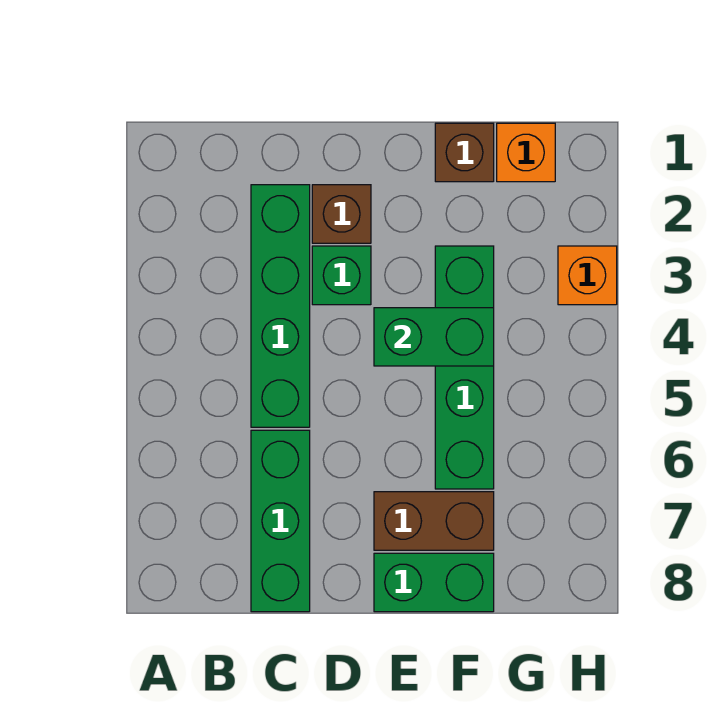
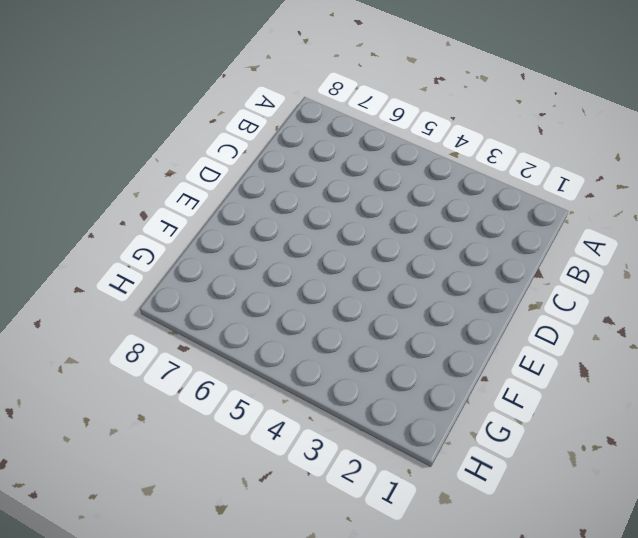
none -> green brick C2:C5 level 1
none -> green brick C6:C8 level 1

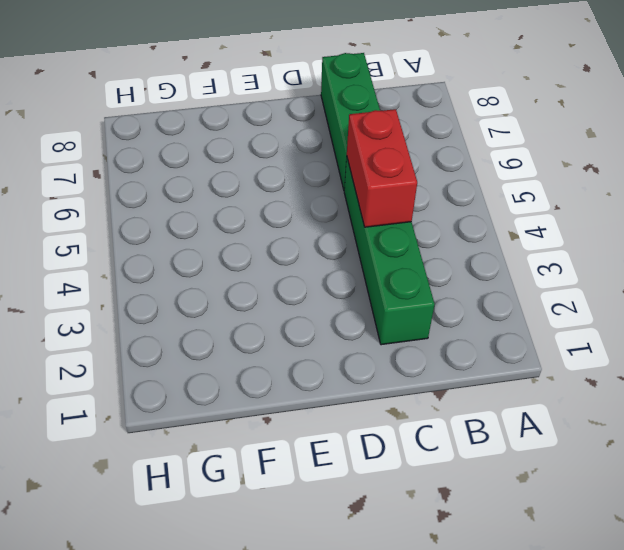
red brick C4:C5 level 2 -> none
none -> brown brick D2 level 1
none -> green brick D3 level 1

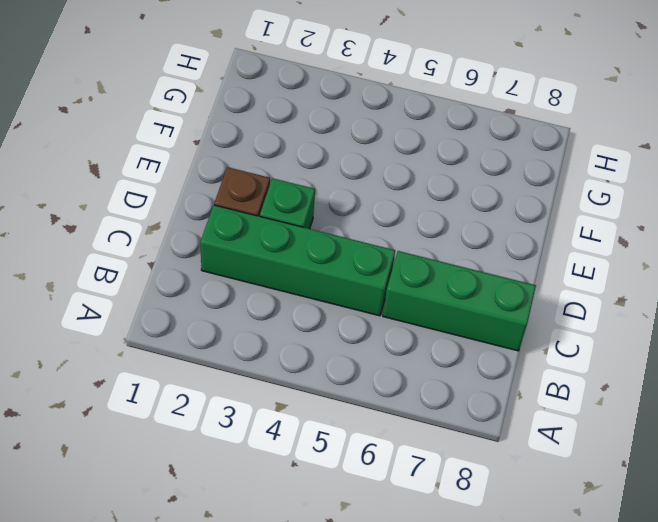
none -> brown brick E7:F7 level 1
none -> green brick E8:F8 level 1

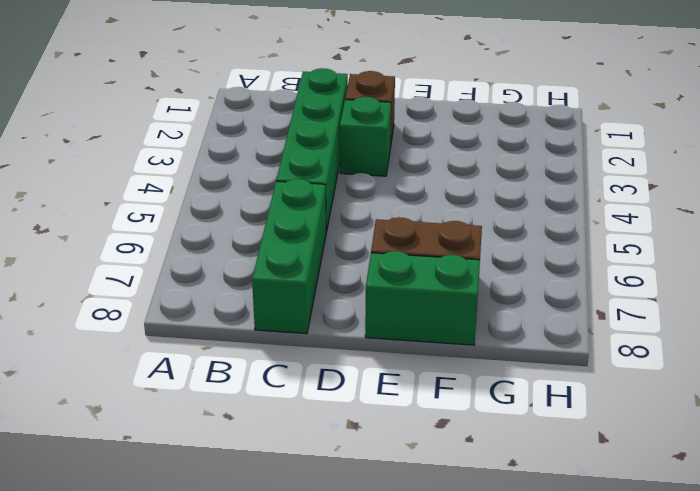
none -> brown brick F1 level 1
none -> green brick F3:F6 level 1

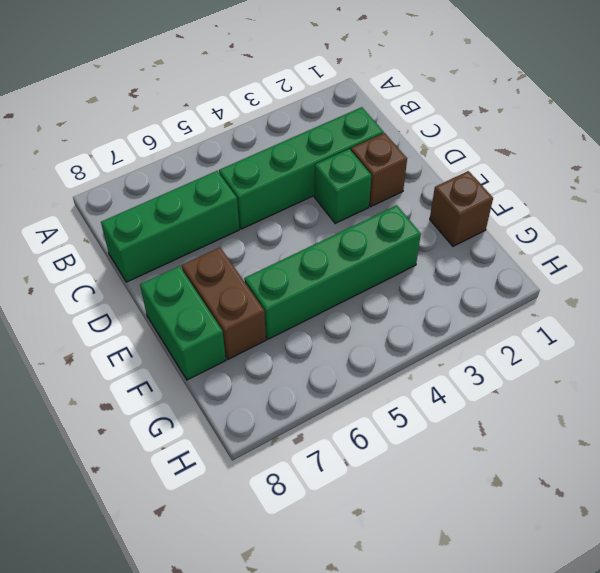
none -> orange brick G1 level 1
none -> orange brick H3 level 1

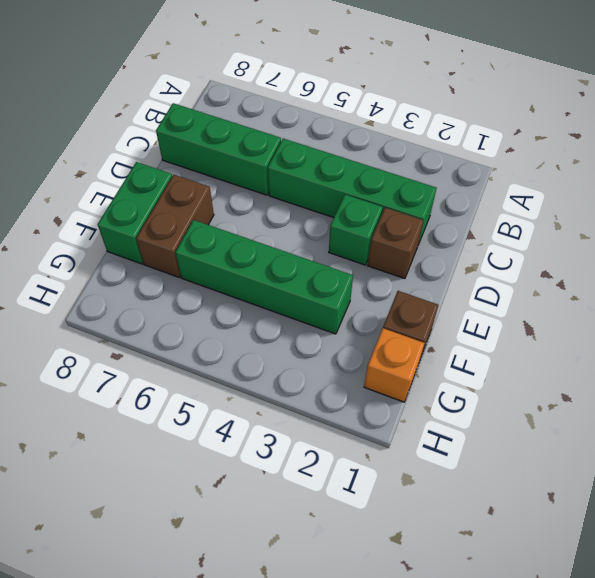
none -> orange brick H3 level 1
none -> green brick E4:F4 level 2

